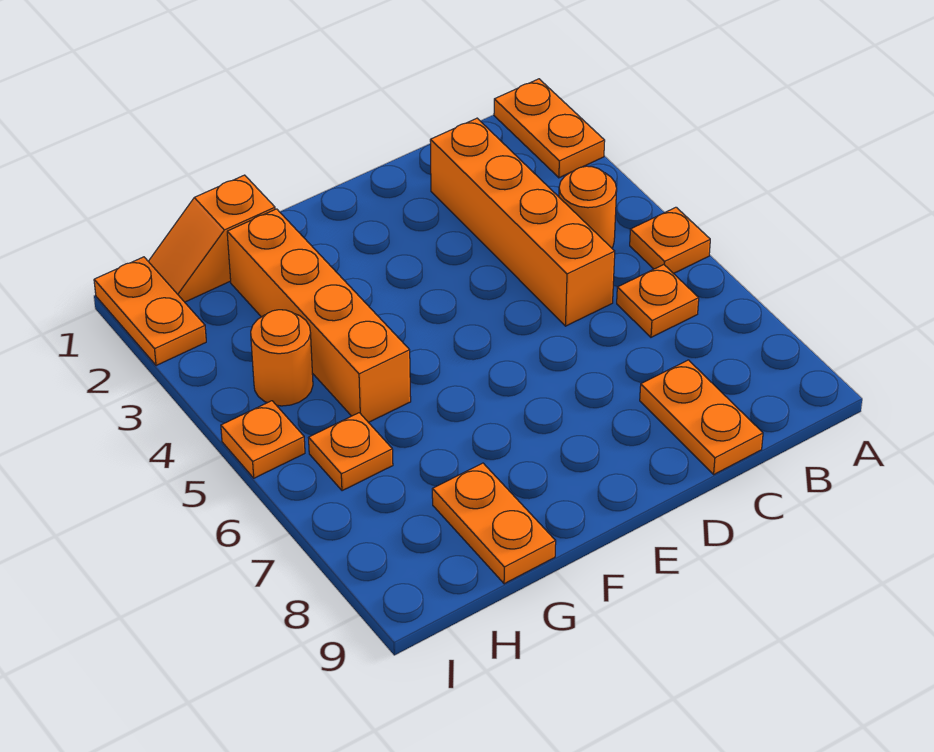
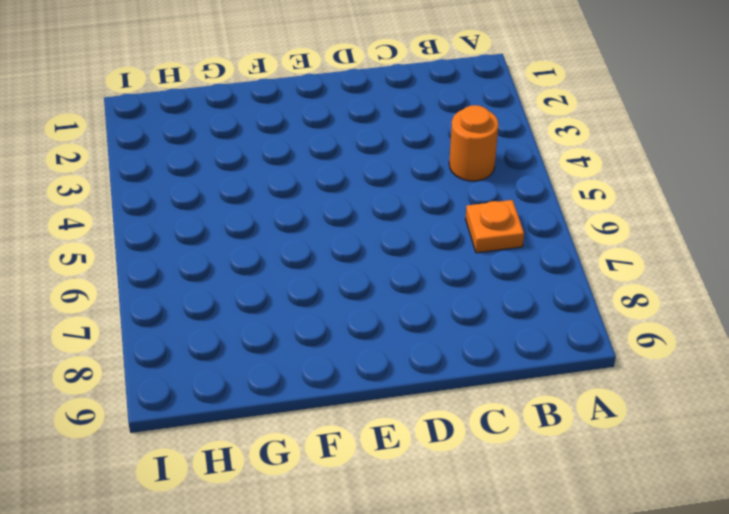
none -> orange plate A1:A2 level 1
none -> orange plate A5 level 1
none -> orange brick C2:C5 level 1

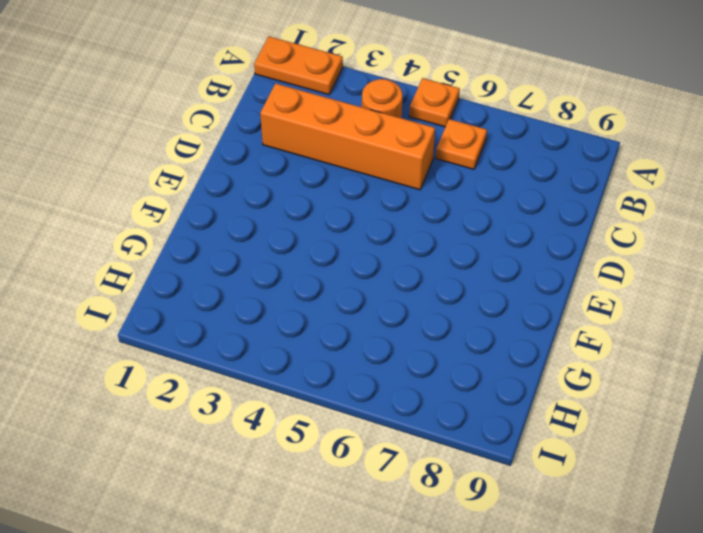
none -> orange plate C8:C9 level 1
none -> orange slope G1:H1 level 1 top G
none -> orange brick G2:G5 level 1

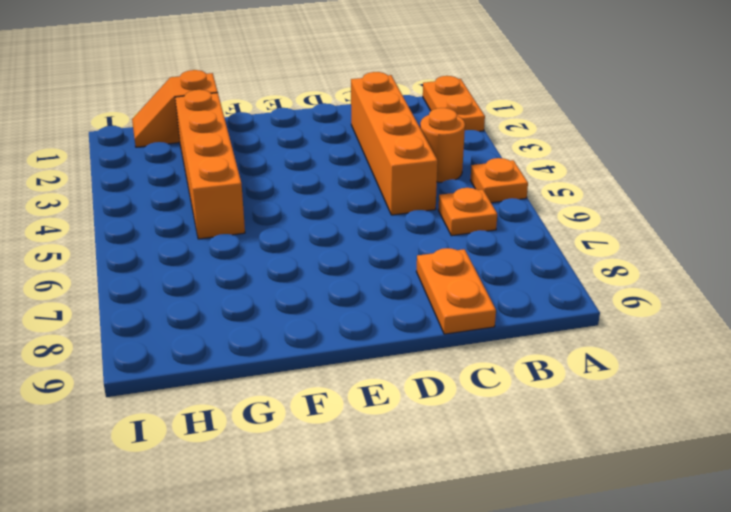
none -> orange plate G8:G9 level 1
none -> orange round brick H4 level 1
none -> orange plate H6 level 1

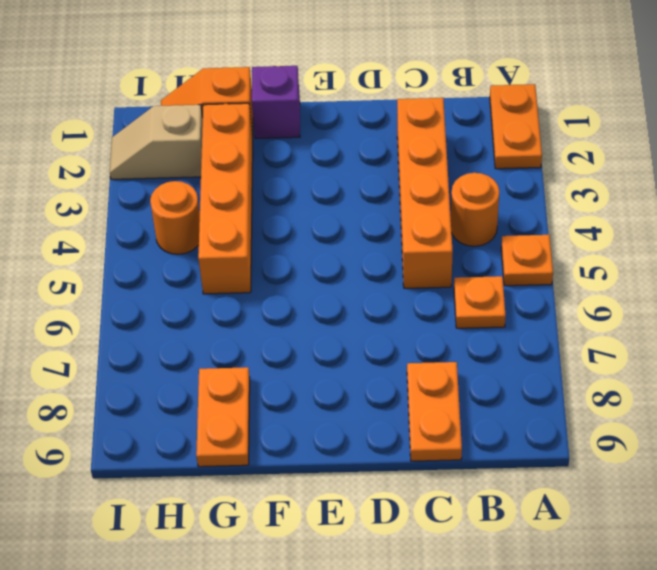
purple brick F1 level 1 -> none
tan slope H2:I2 level 1 top H -> orange plate I1:I2 level 1
none -> orange plate H6 level 1
none -> orange plate I5 level 1

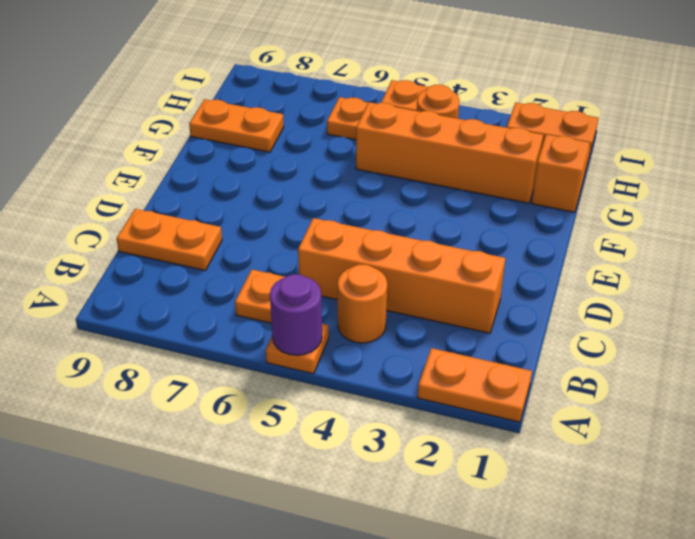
purple round brick A5 level 2 -> none

